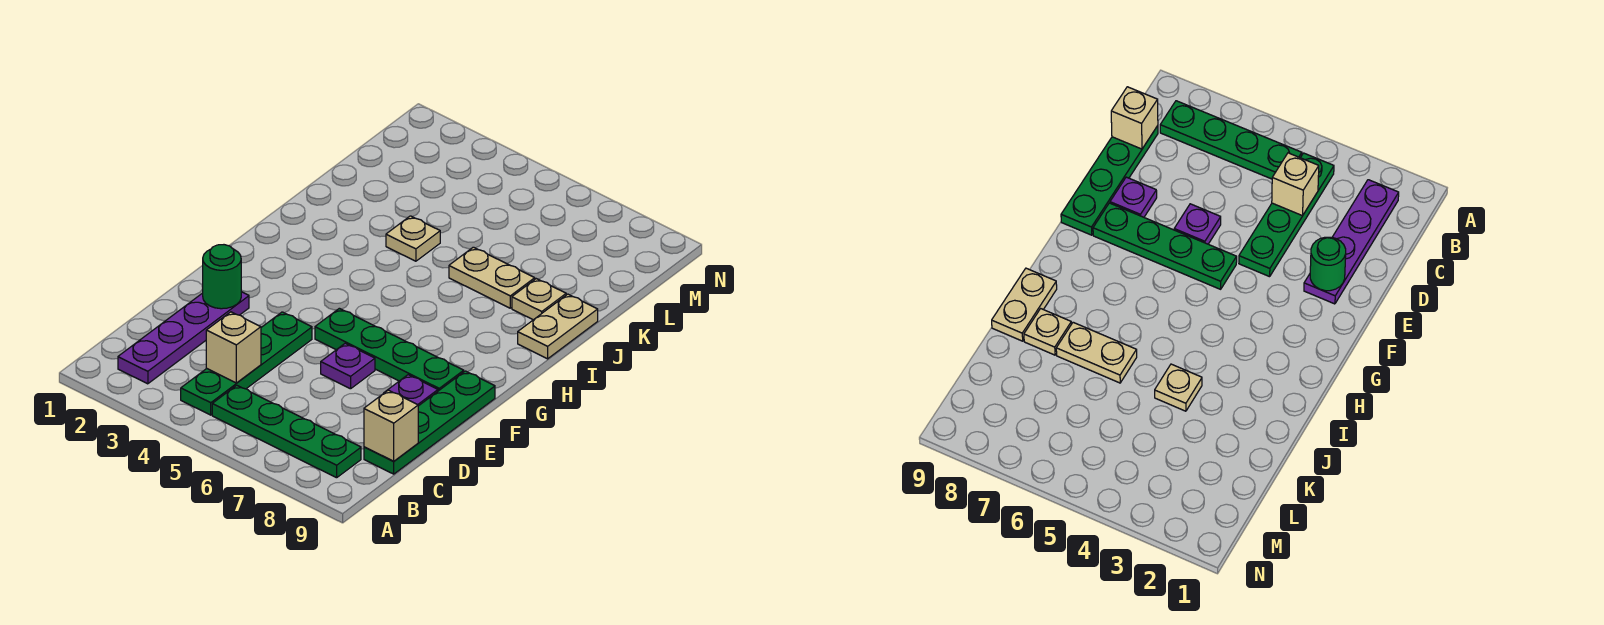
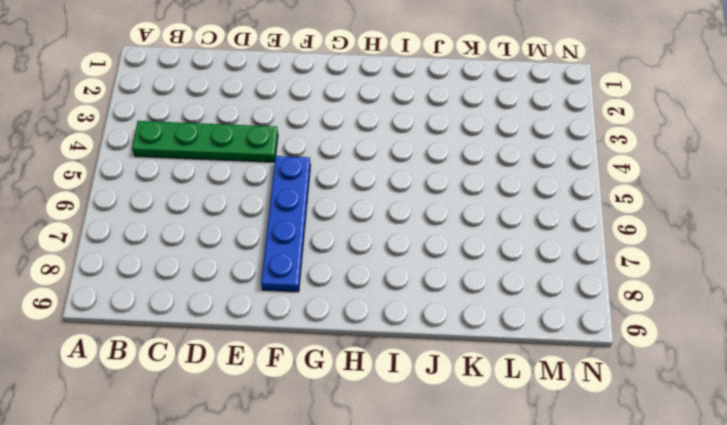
blue plate F5:F8 level 1 -> green plate F5:F8 level 1
none -> purple plate B2:E2 level 1
none -> green plate B5:B8 level 1
none -> green plate C9:F9 level 1

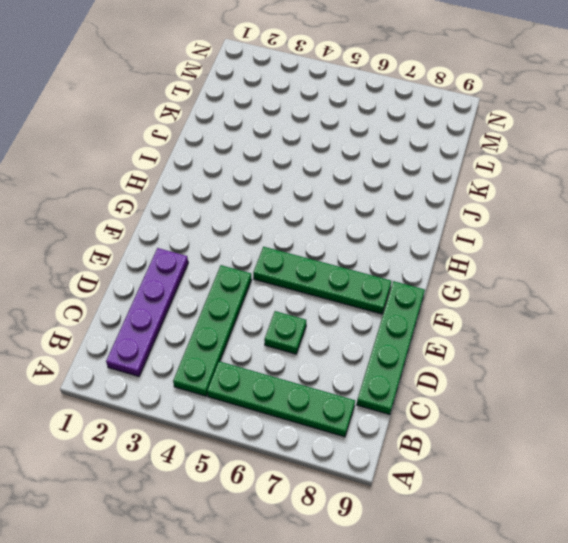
green plate D6 level 1 -> none
none -> purple plate E6 level 1
none -> purple plate E8 level 1
none -> tan plate I9:J9 level 1

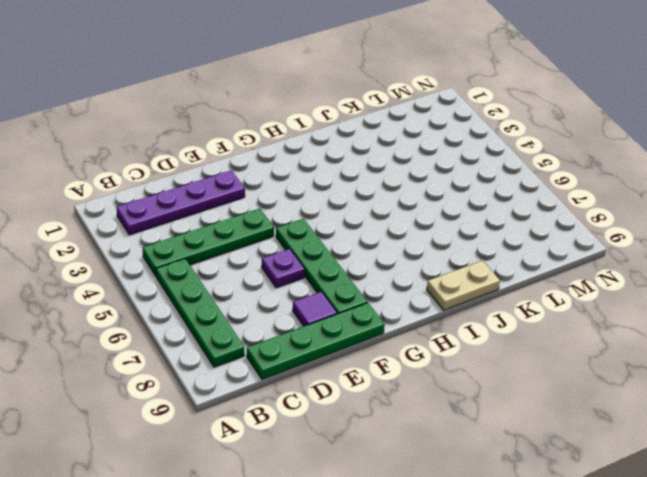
purple tile E8 level 1 -> purple plate E8 level 1
none -> tan plate J4 level 1
none -> tan plate J6:J7 level 1
none -> tan plate J8 level 1

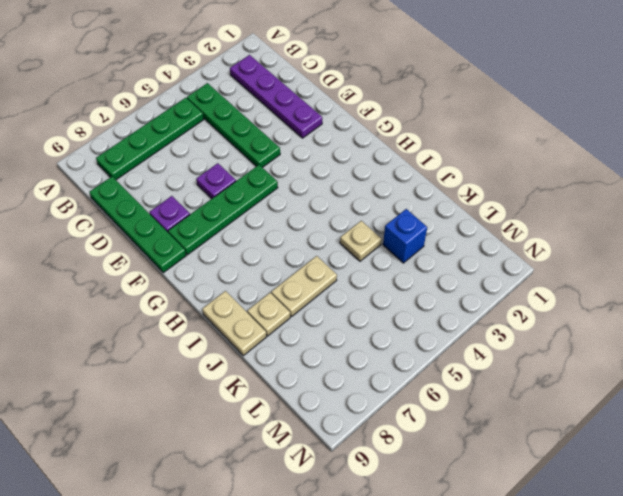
blue brick K3 level 1 -> none
none -> tan brick C4 level 2
none -> tan brick C9 level 2
none -> green round brick E2 level 2

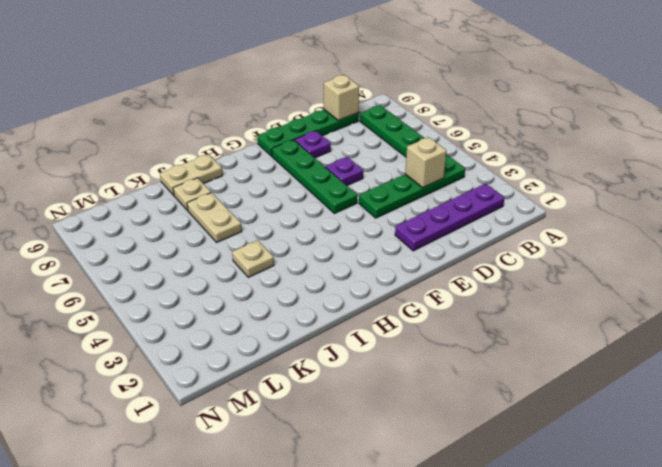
none -> green round brick E2 level 2

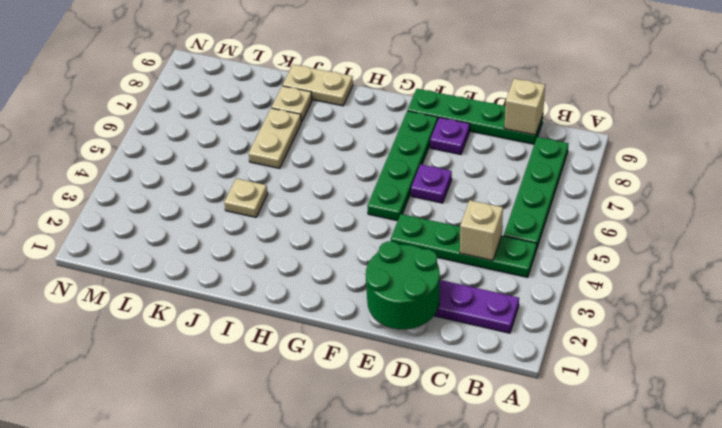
green round brick D1:E2 level 2 -> green round brick E2 level 2

